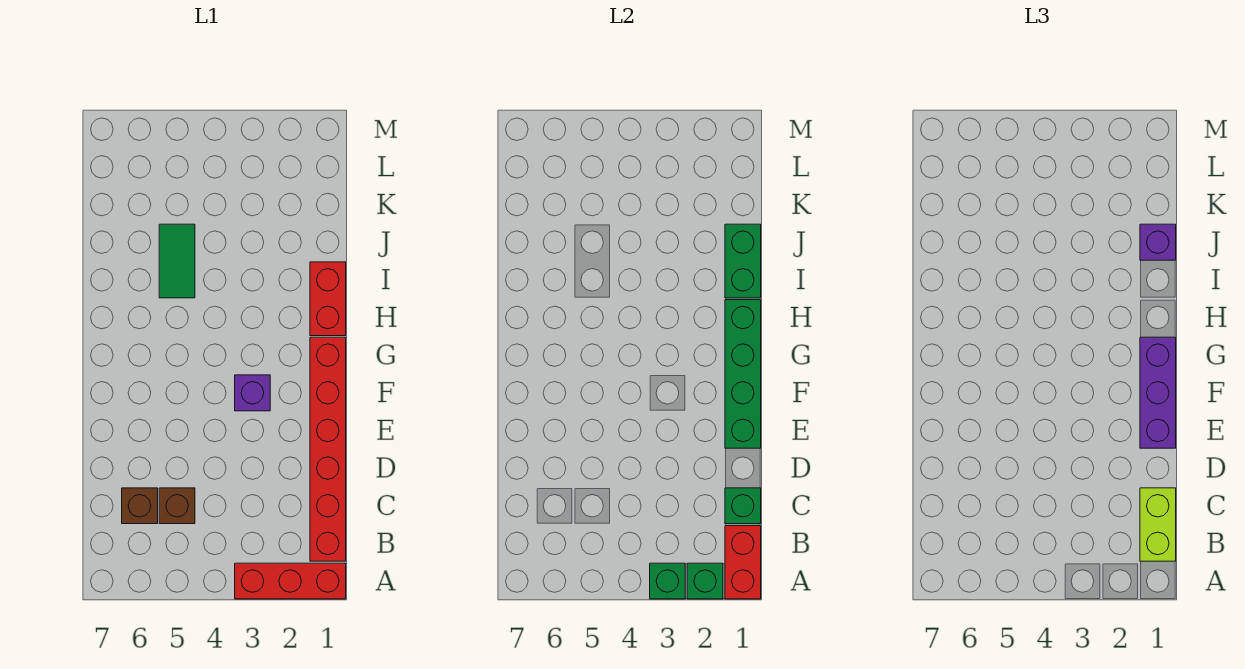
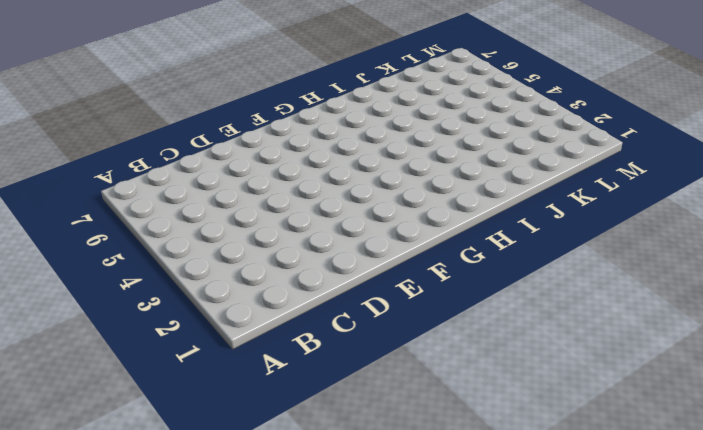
none -> red brick A1:A3 level 1
none -> red brick B1:G1 level 1
none -> brown brick C5 level 1

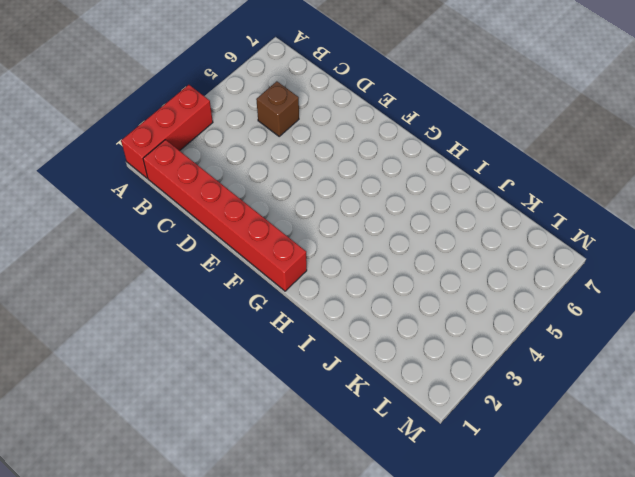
none -> brown brick C6 level 1
none -> purple brick F3 level 1
none -> red brick H1:I1 level 1

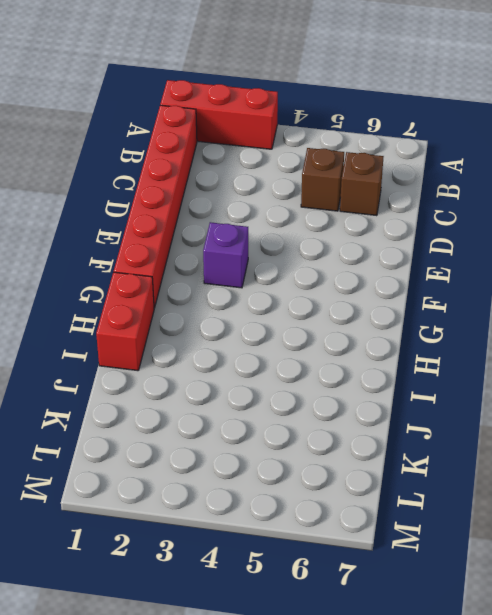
none -> green tile I5:J5 level 1
none -> red brick A1:B1 level 2
none -> green brick A2 level 2

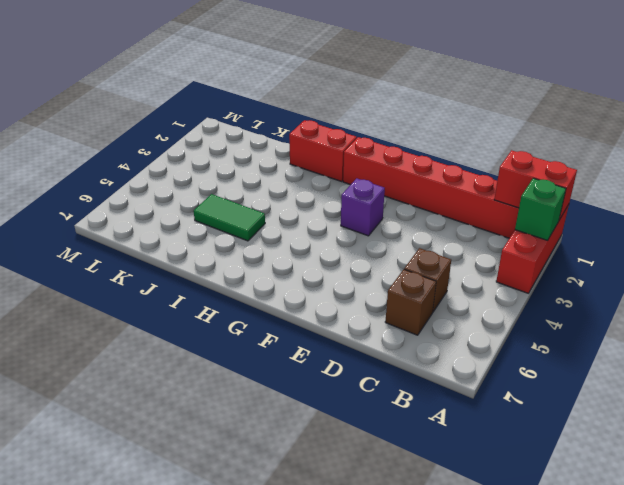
none -> green brick A3 level 2
none -> green brick C1 level 2
none -> green brick E1:H1 level 2

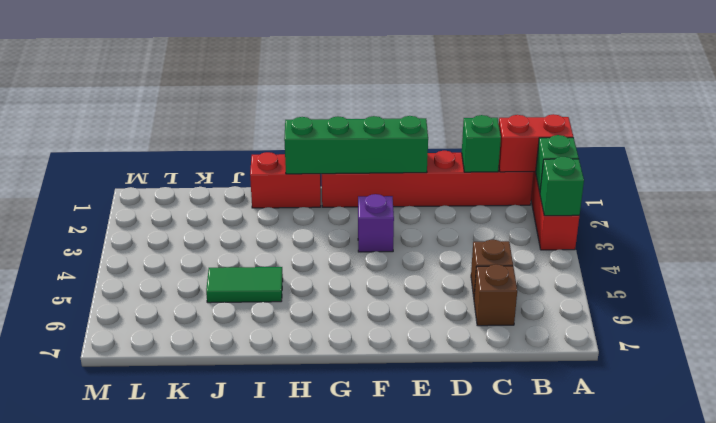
none -> green brick I1:J1 level 2
none -> lime brick B1:C1 level 3
none -> purple brick E1:G1 level 3

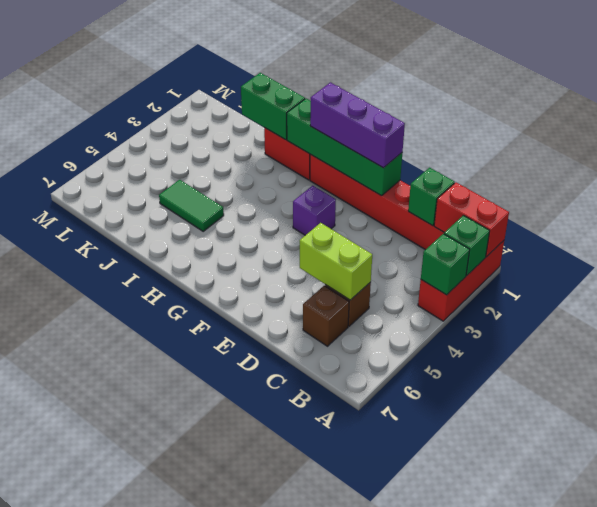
lime brick C5:D5 level 2 -> lime brick B1:C1 level 3
none -> purple brick J1 level 3

